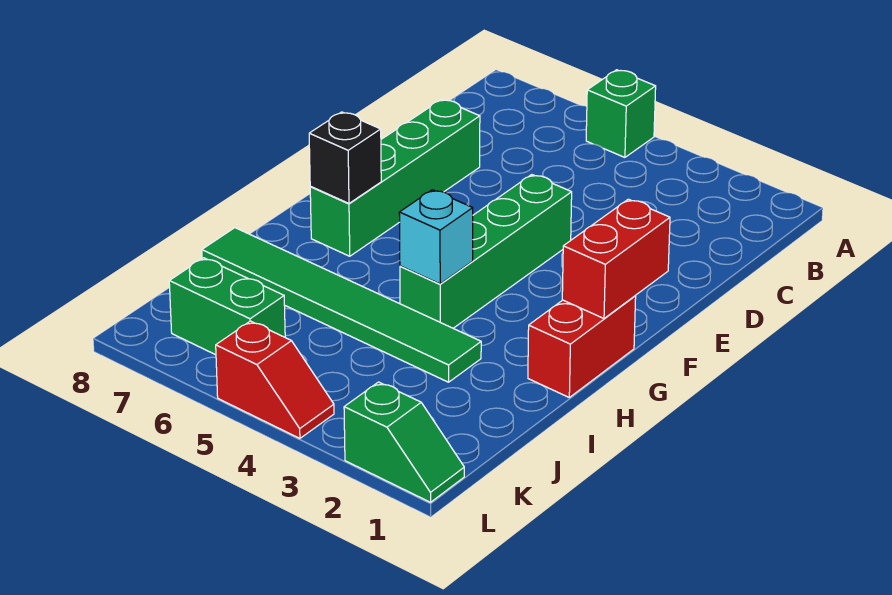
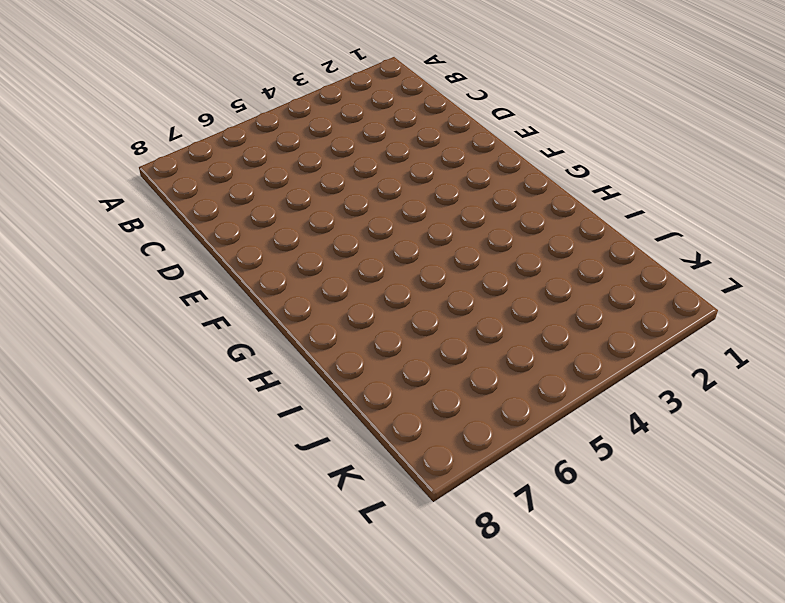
none -> green brick A5 level 1
none -> green brick D7:G7 level 1

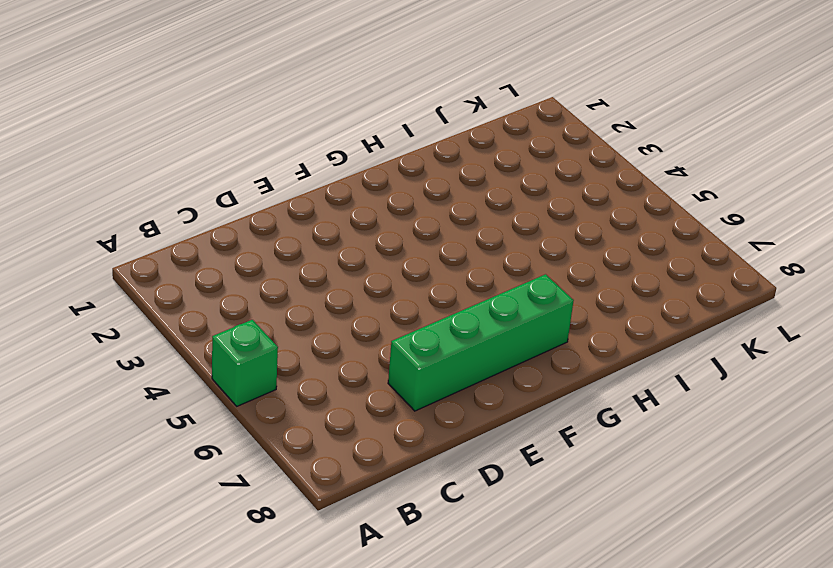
none -> green brick E4:H4 level 1
none -> red brick G1:H1 level 1

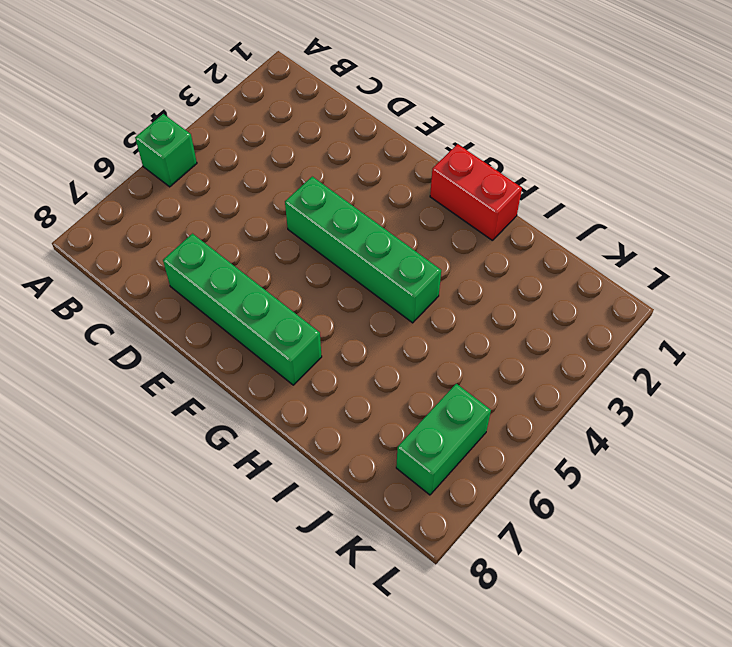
none -> green tile I3:I8 level 1
none -> green slope L1:L2 level 1 top 2

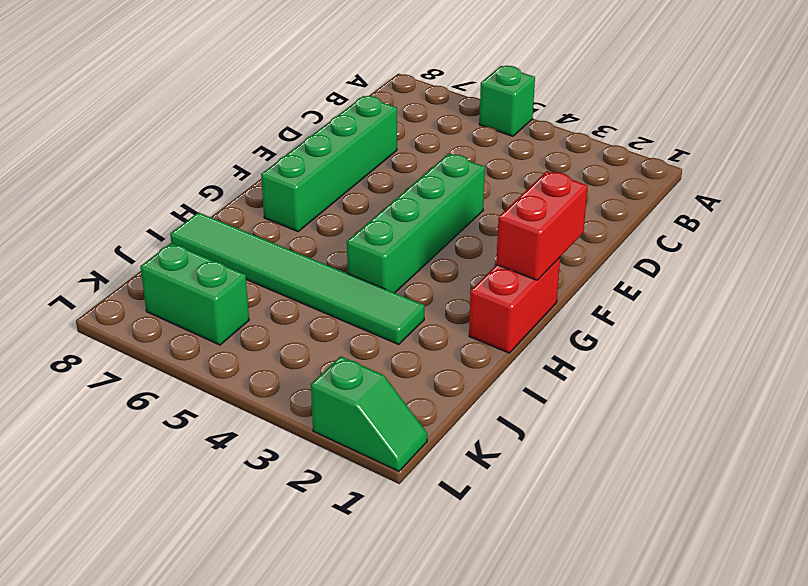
none -> red slope L4:L5 level 1 top 5
none -> black brick G7 level 2

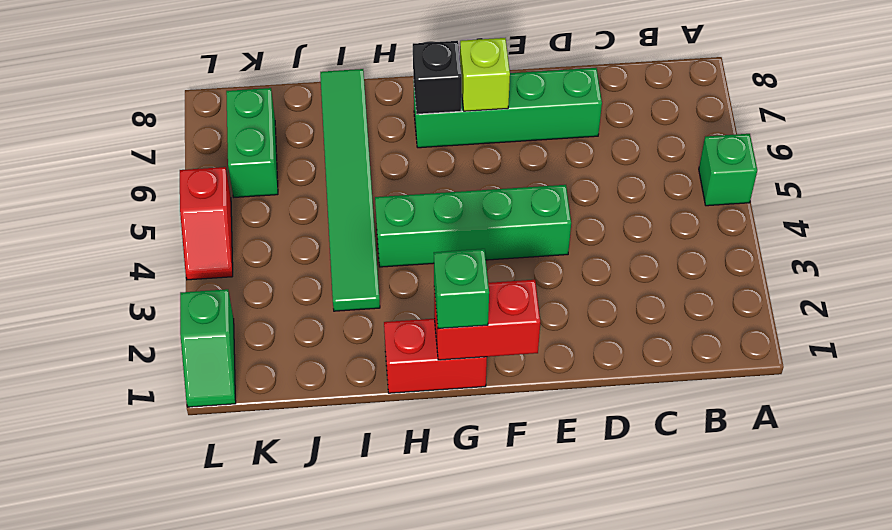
lime brick F7 level 2 -> none
green brick G1 level 3 -> none
none -> cyan brick H4 level 2

